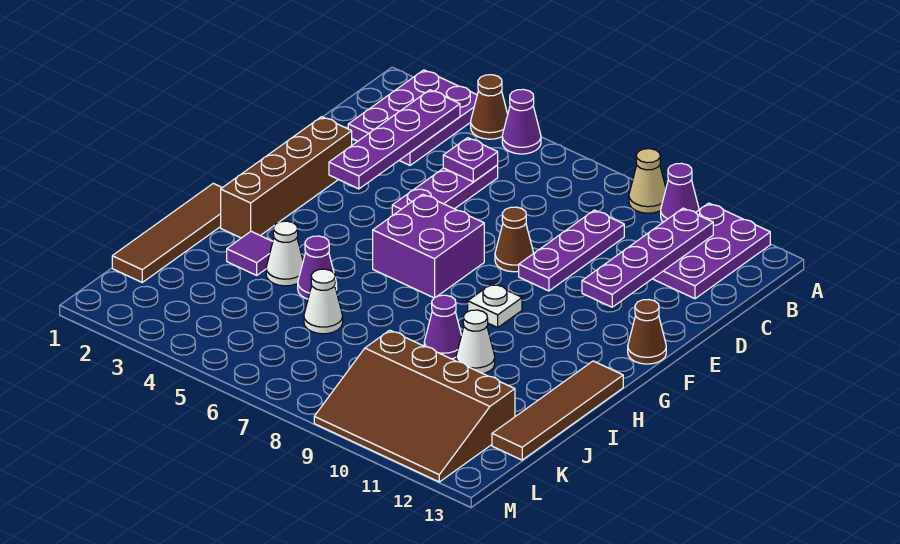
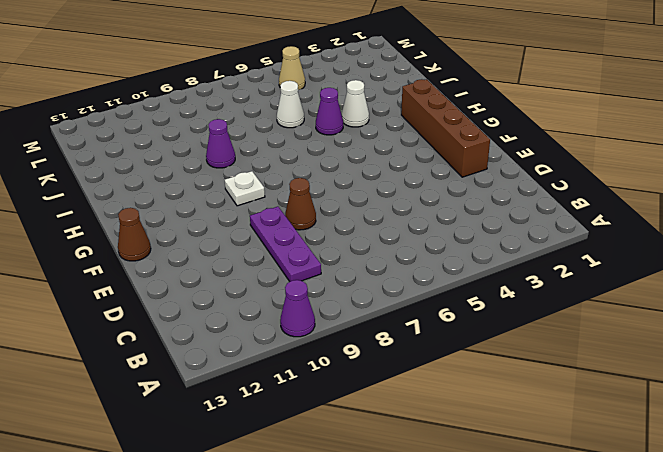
tan cone L5 level 1 -> tan cone A9 level 1
none -> purple plate A2:C3 level 1
none -> brown cone A4 level 1
none -> purple cone A5 level 1

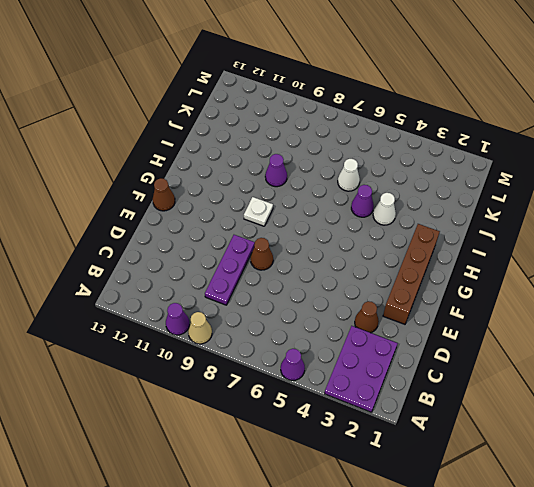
brown cone D3 level 1 -> brown cone A4 level 1
none -> purple plate A11:C12 level 1
none -> purple plate C5:E5 level 1
none -> purple brick F6:G7 level 1

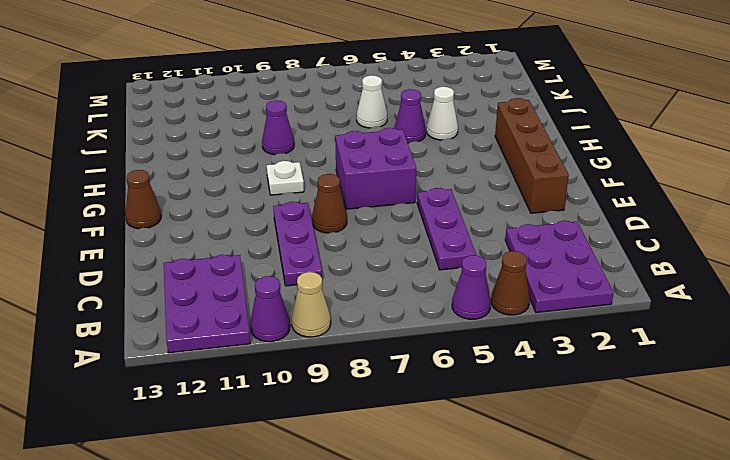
none -> brown tile H1:K1 level 1
none -> brown tile H13:K13 level 1
none -> purple tile I3 level 1

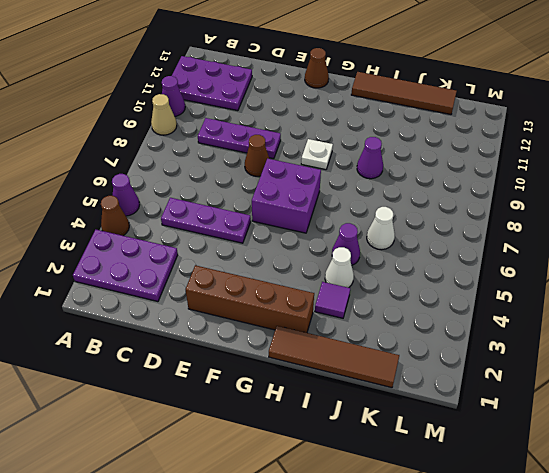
none -> white cone I10 level 1
none -> brown slope K9:M12 level 1 top K
none -> purple plate B3:E3 level 2

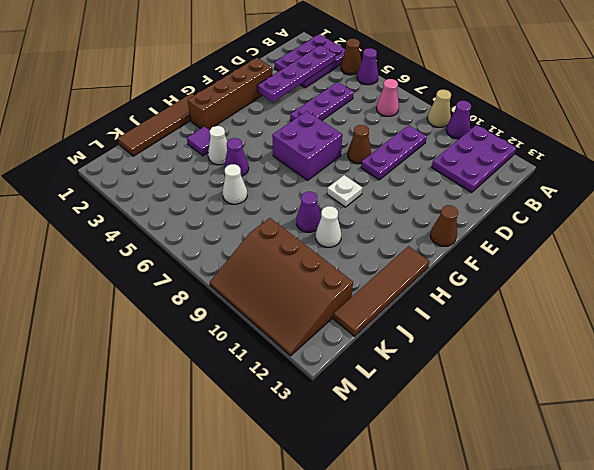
pink cone B7 level 1 -> none
none -> purple plate B11:E11 level 2
none -> purple plate C5 level 2

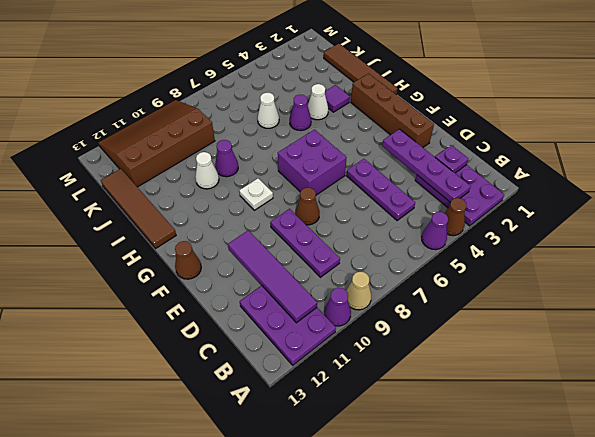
purple tile B11:E11 level 2 -> purple plate B11:E11 level 2
purple plate C2 level 2 -> purple plate C5 level 2

